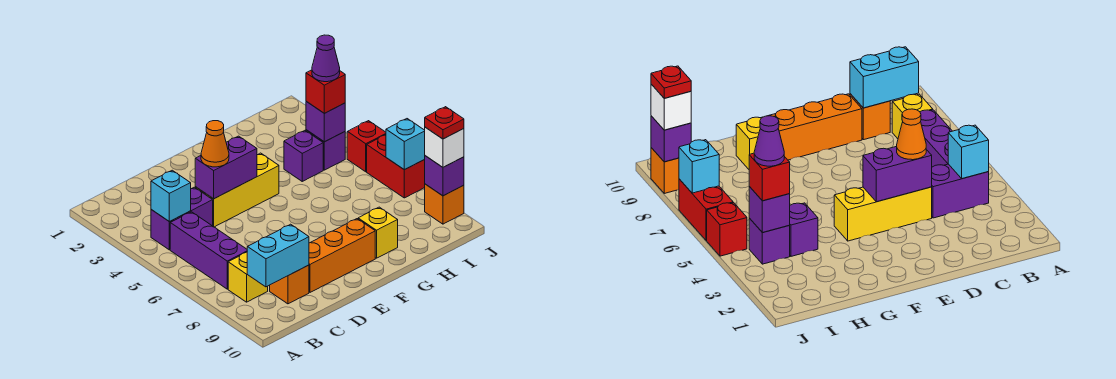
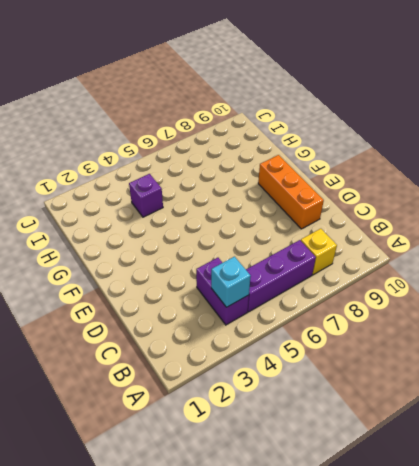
none -> orange brick C9 level 1
none -> yellow brick D4:F4 level 1
none -> yellow brick G9 level 1

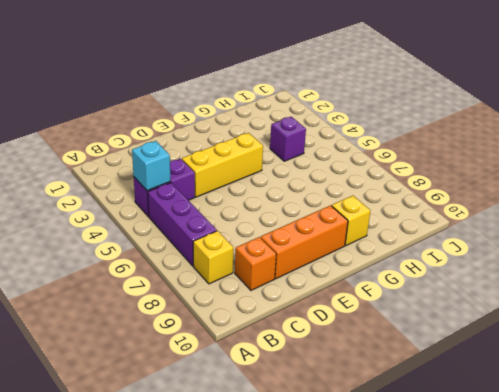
none -> purple brick I4 level 1
none -> red brick J5 level 1
none -> red brick J6:J7 level 1

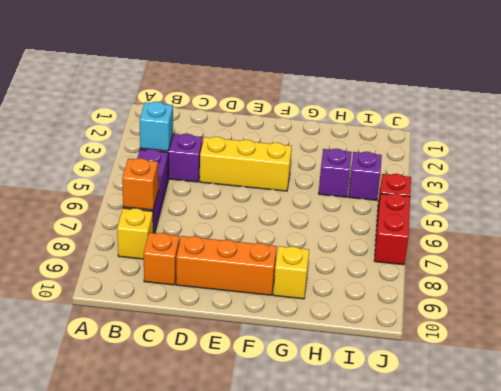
orange brick B7 level 2 -> orange brick J9 level 1
none -> cyan brick B9:C9 level 2
none -> purple brick D4:E4 level 2
none -> purple brick I4 level 2

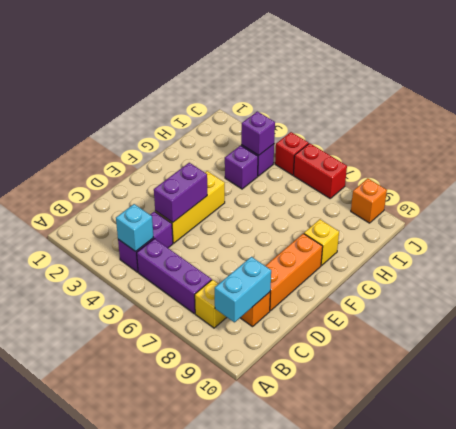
none -> cyan brick J7 level 2
none -> purple brick J9 level 2
none -> orange cone D4 level 3

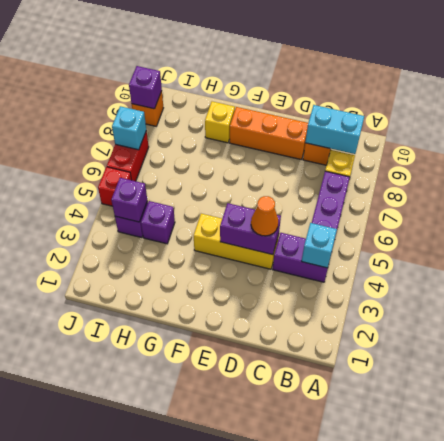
none -> red brick I4 level 3
none -> white brick J9 level 3
none -> purple cone I4 level 4

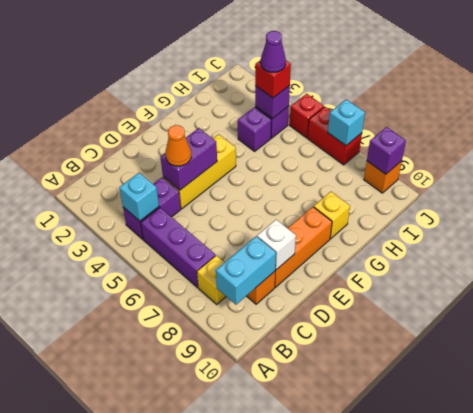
white brick D9 level 2 -> white brick J9 level 3
none -> red plate J9 level 4

